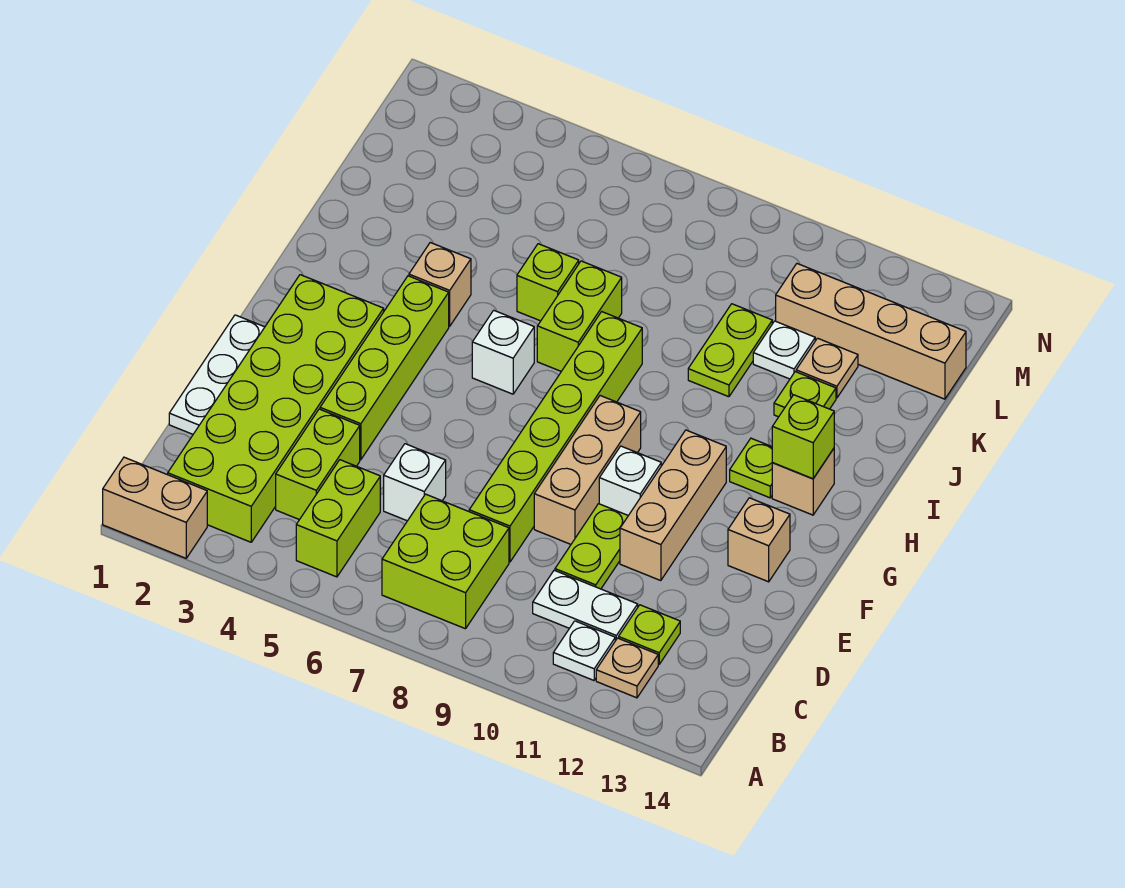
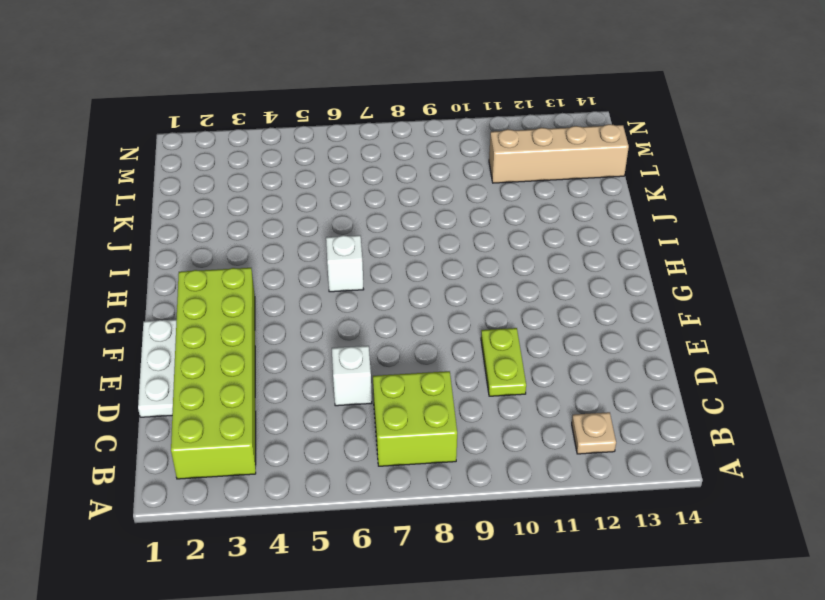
none -> tan brick A1:A2 level 1
none -> lime brick B5:C5 level 1
none -> white plate B11 level 1
none -> lime brick C4:D4 level 1

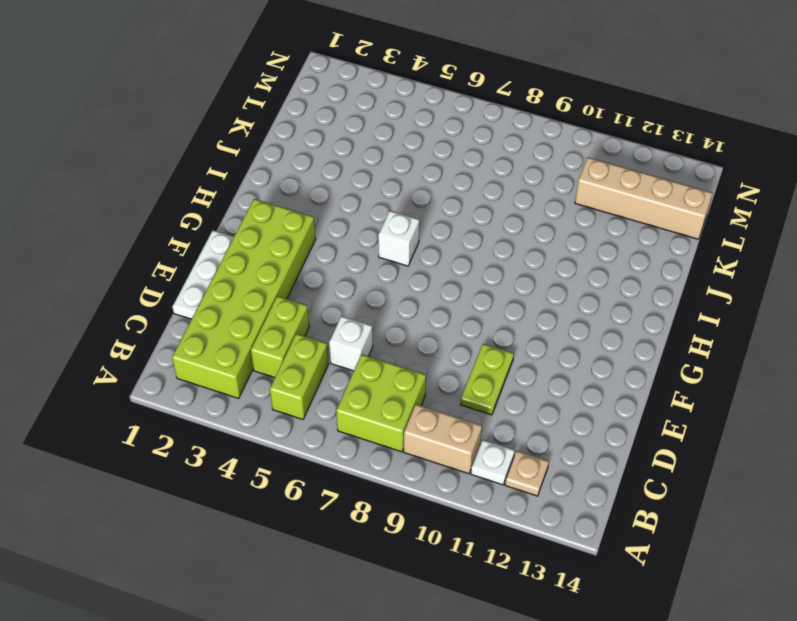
tan brick B9:B10 level 1 -> tan brick A1:A2 level 1
none -> white plate C10:C11 level 1
none -> lime plate C12 level 1
none -> lime brick D8:I8 level 1
none -> lime brick E4:H4 level 1

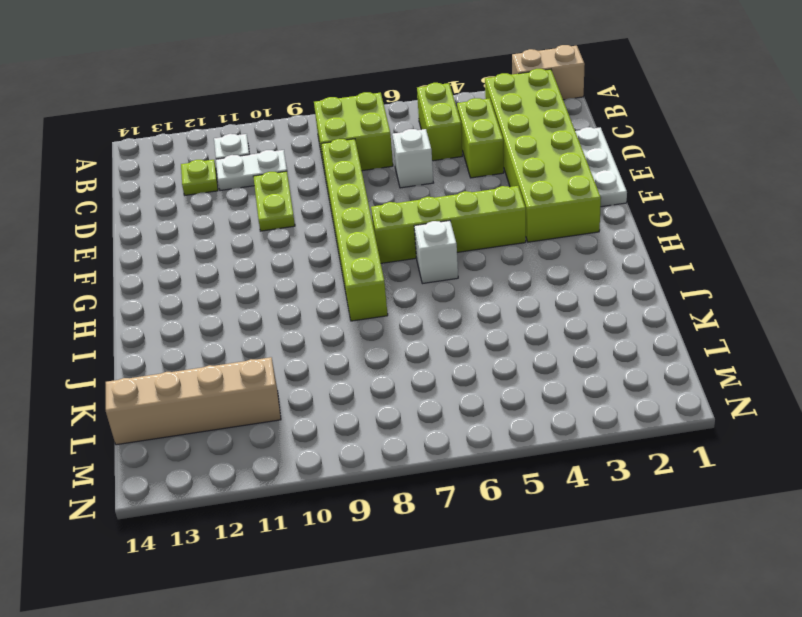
lime brick G4:G7 level 1 -> lime brick E4:H4 level 1
none -> tan plate B12 level 1
none -> tan brick E9:G9 level 1
none -> tan brick E11:G11 level 1
none -> white brick F10 level 1

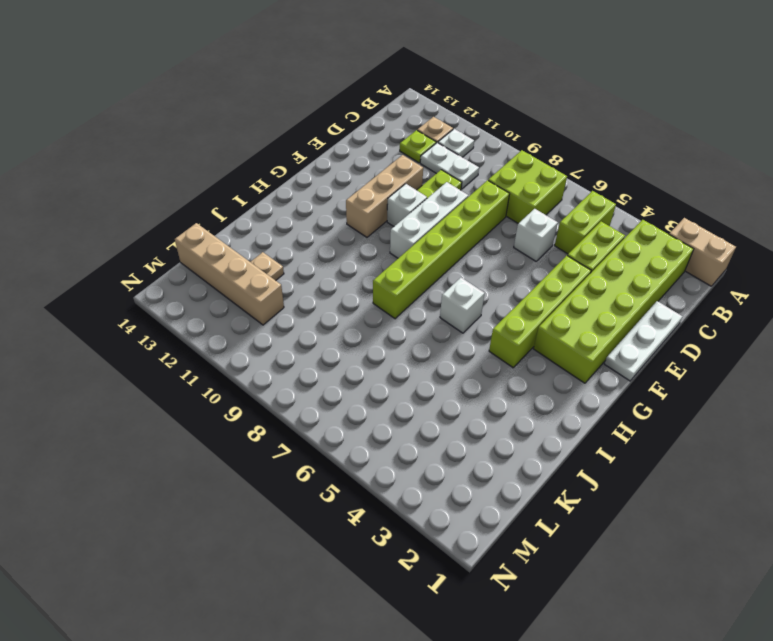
white brick E9:G9 level 1 -> tan brick E9:G9 level 1
none -> tan brick F13 level 1
none -> lime plate H12 level 1
none -> tan brick H13 level 1
none -> tan brick I4 level 1

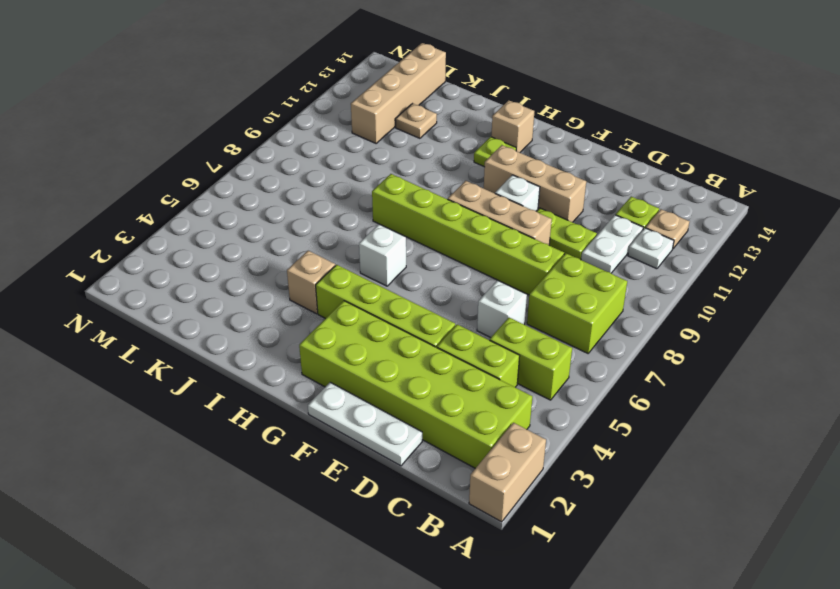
none -> tan brick F13 level 1
none -> lime brick I7:J7 level 1
none -> lime brick J6 level 1
none -> lime plate J10:K10 level 1

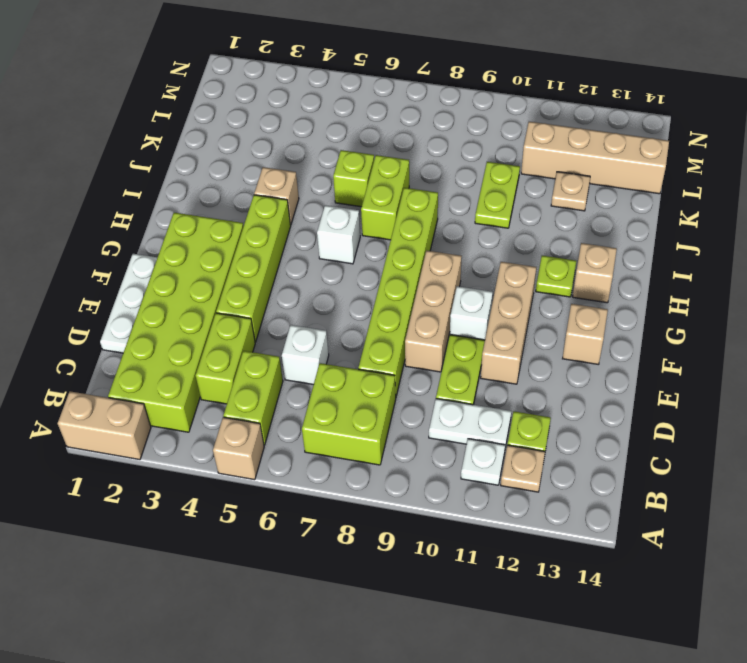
tan brick A5 level 1 -> none
none -> lime plate J12 level 1
none -> white plate K11 level 1
none -> lime brick H13 level 2

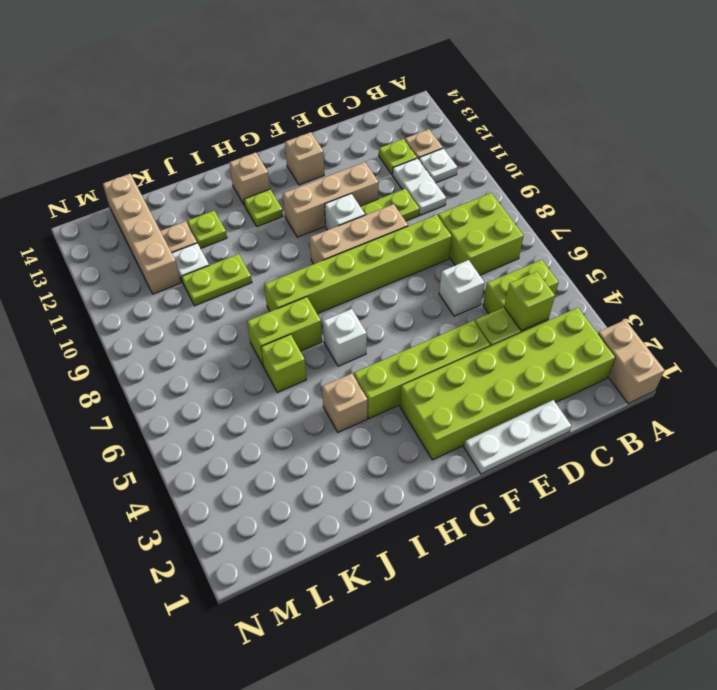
lime brick C4 level 2 -> lime brick H13 level 2

